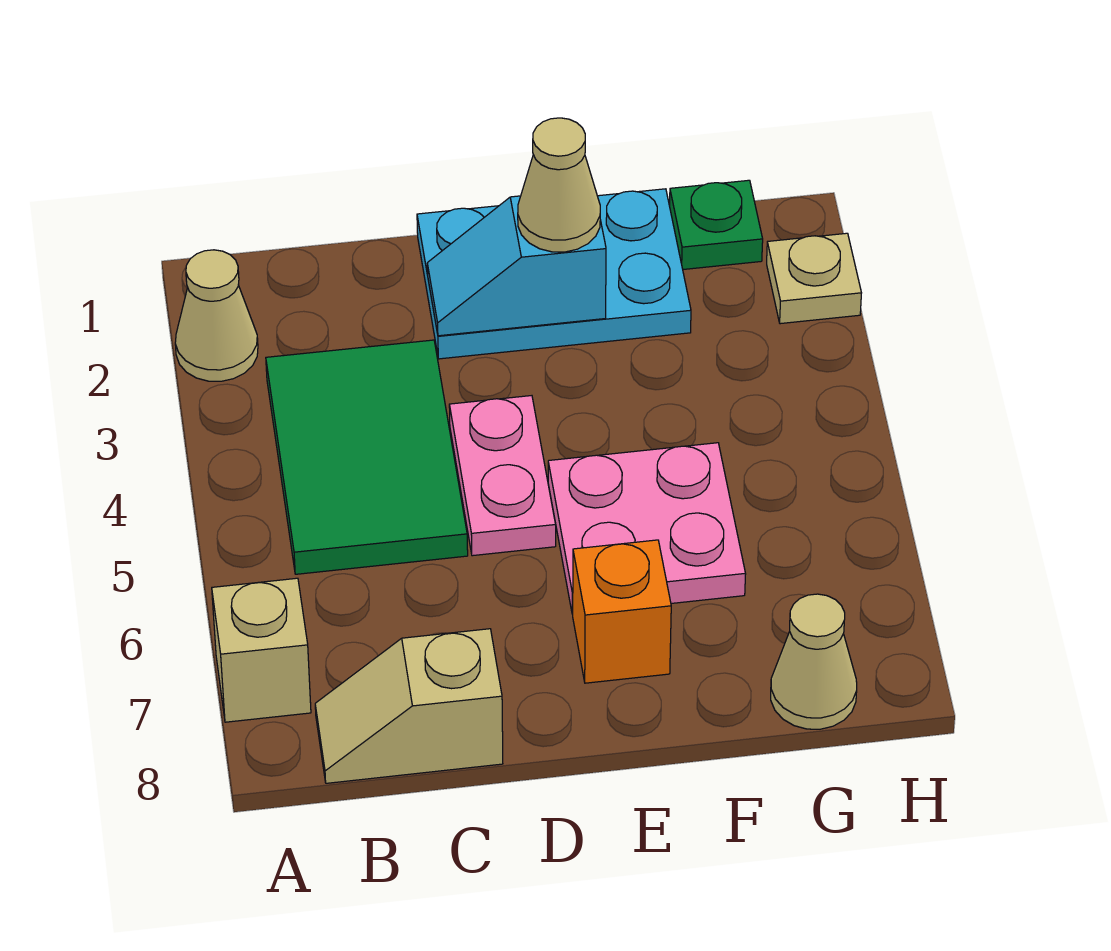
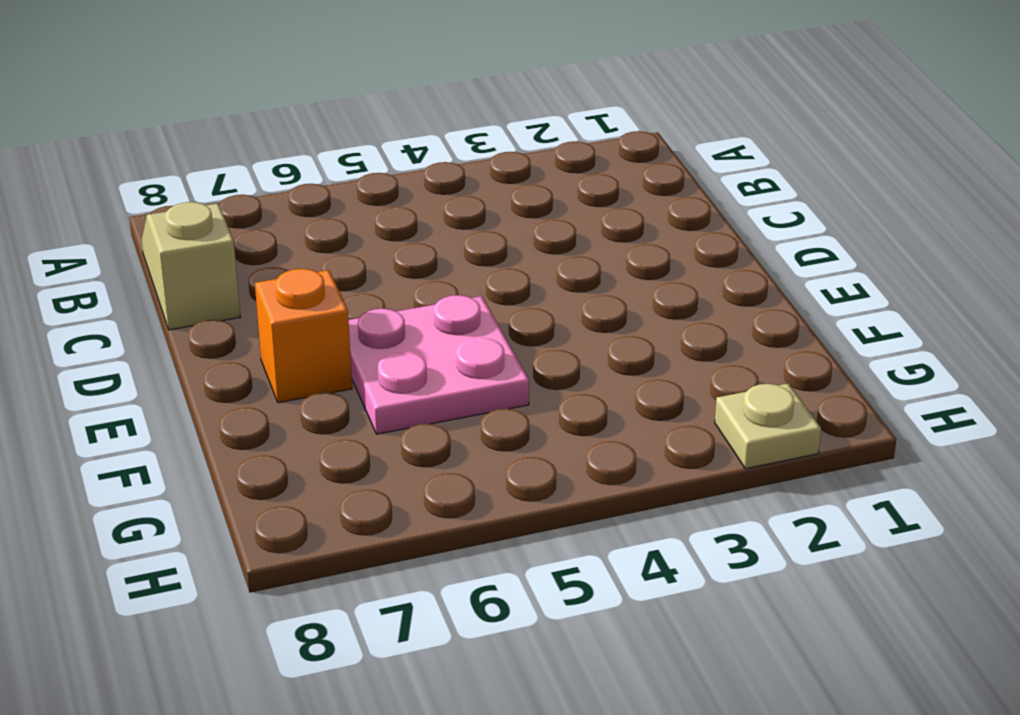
none -> tan cone A2 level 1
none -> tan brick A7 level 1
none -> green tile B3:C5 level 1

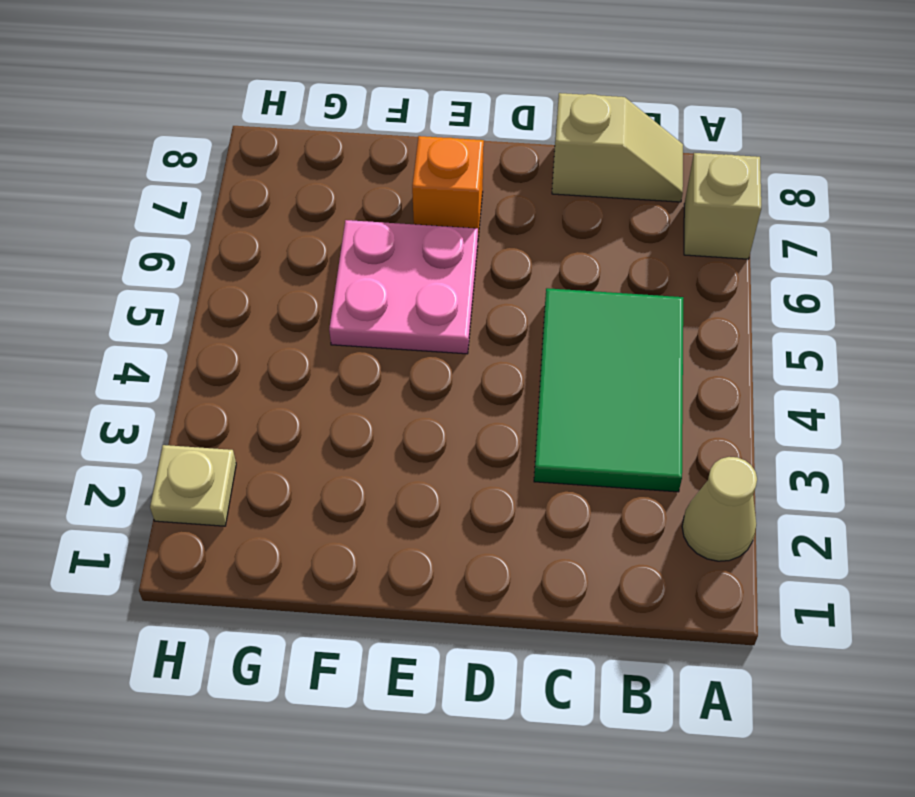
none -> cyan plate D1:F2 level 1
none -> pink plate D4:D5 level 1
none -> green plate G1 level 1

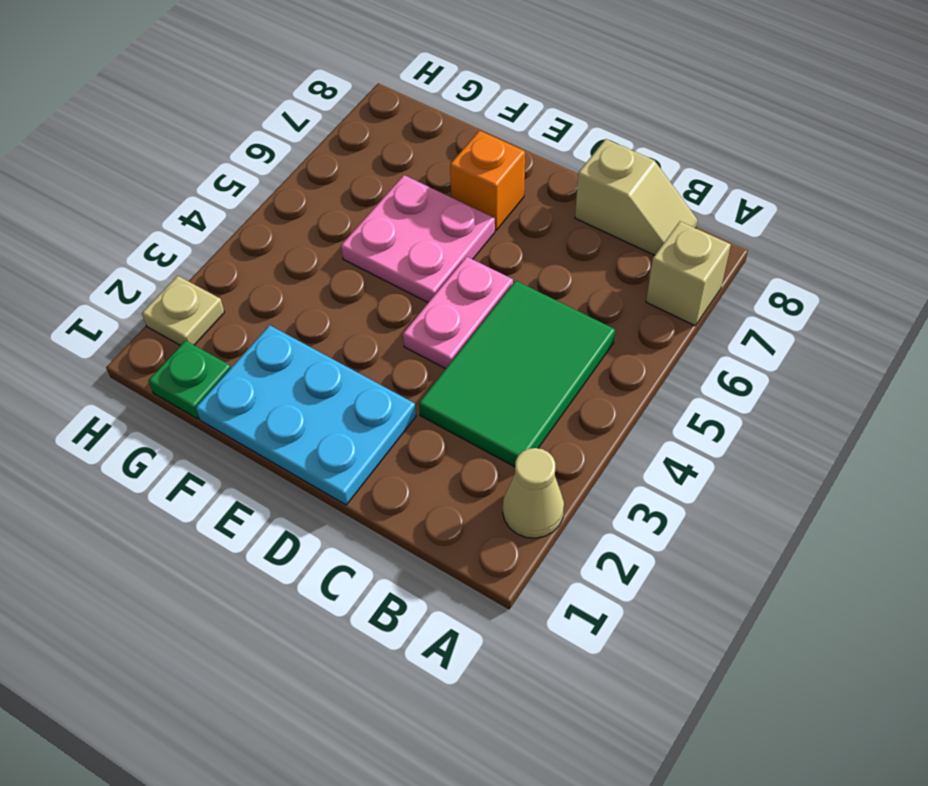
none -> tan cone G8 level 1
none -> cyan slope D2:E2 level 2 top E
none -> tan cone E2 level 3

